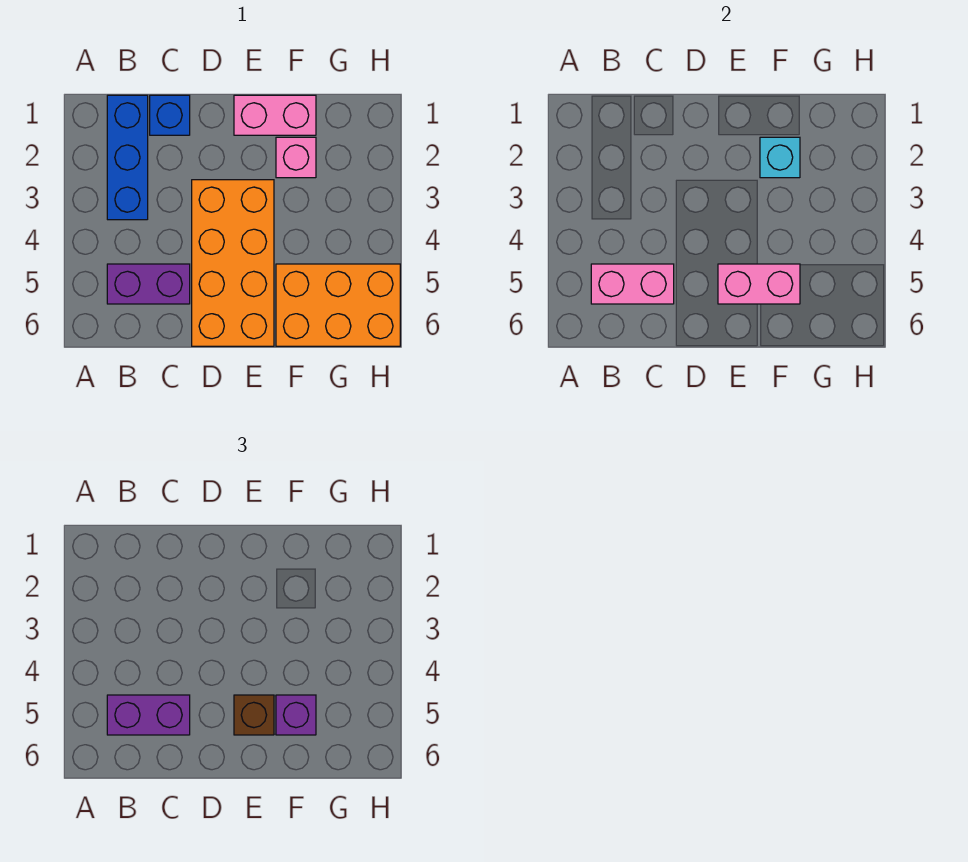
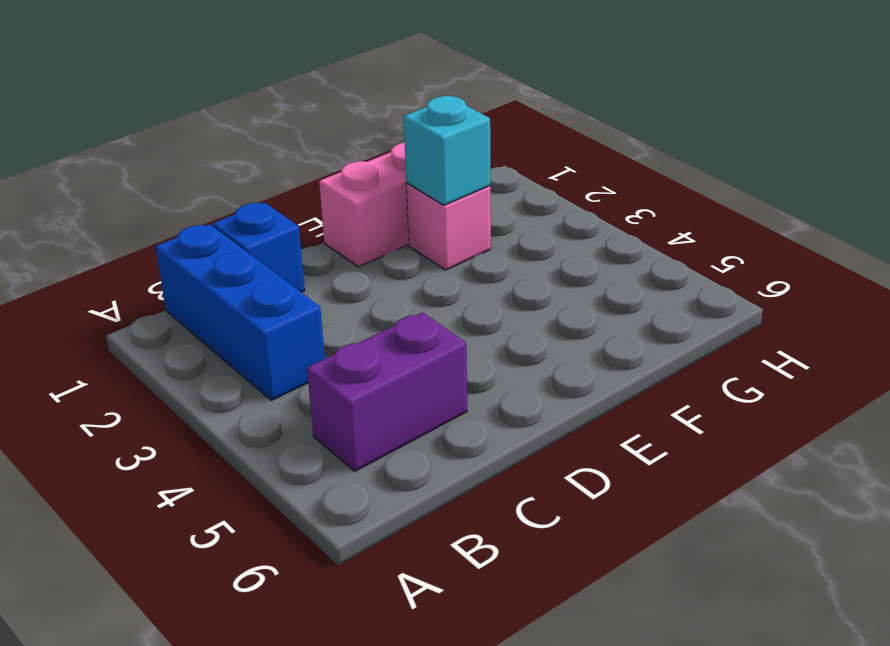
none -> orange brick D3:E6 level 1
none -> orange brick F5:H6 level 1
none -> pink brick B5:C5 level 2

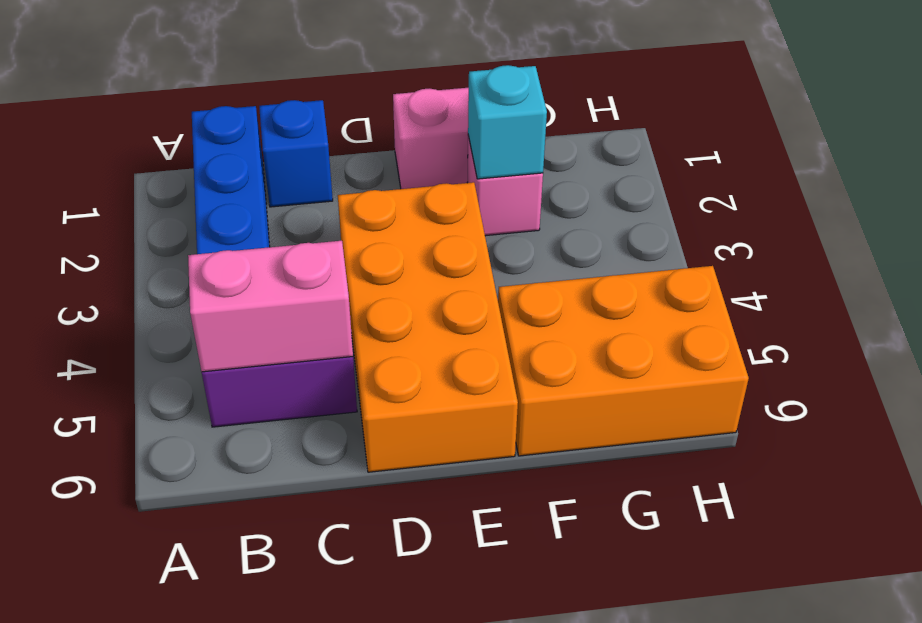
none -> pink brick E5:F5 level 2
none -> purple brick B5:C5 level 3
none -> brown brick E5 level 3

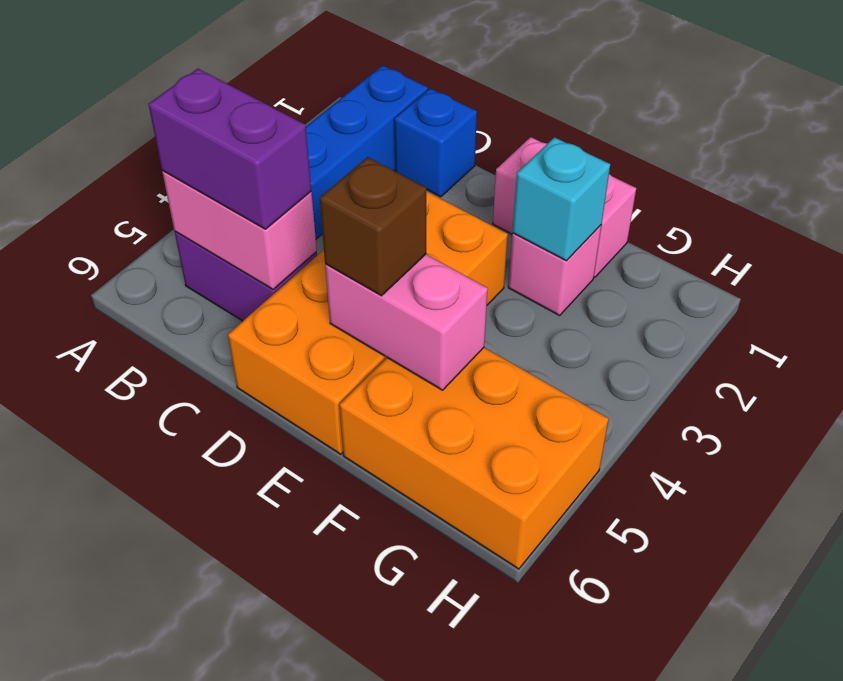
none -> purple brick F5 level 3

